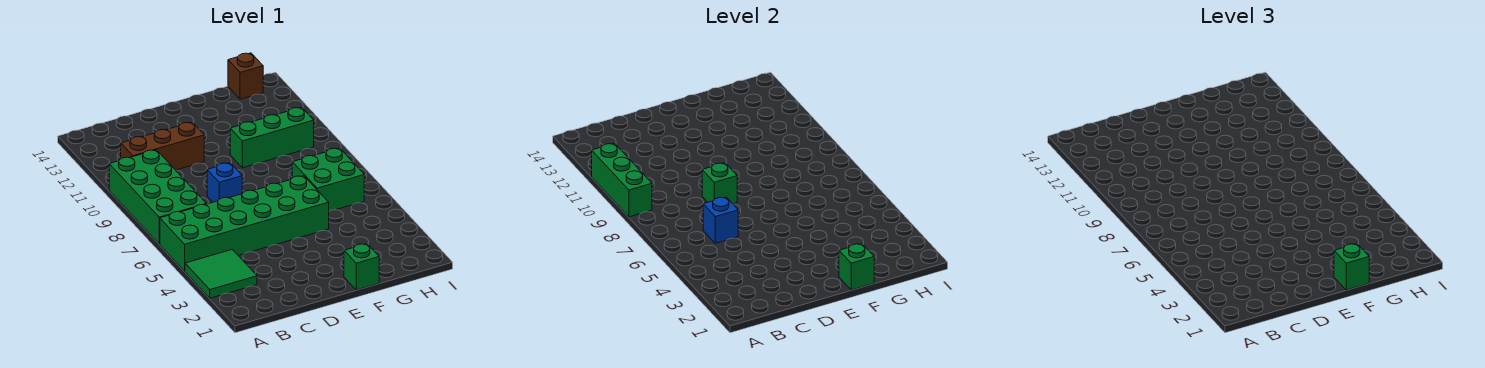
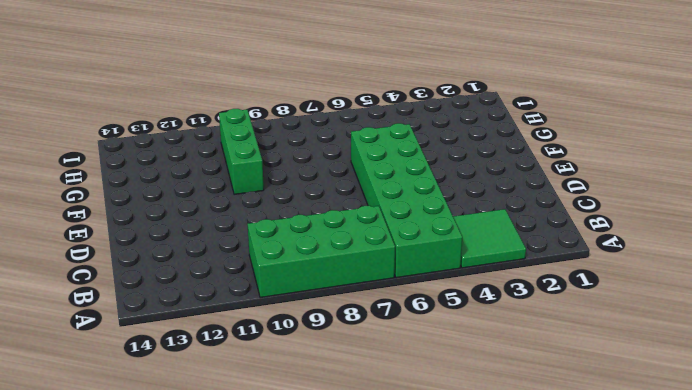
none -> brown brick B11:D11 level 1
none -> blue brick D8 level 1
none -> green brick F1 level 1

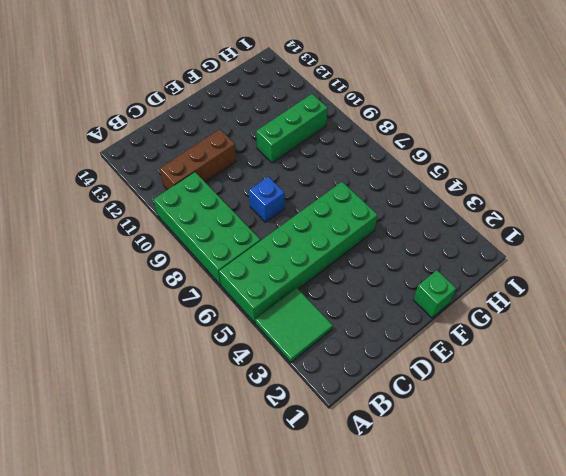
none -> green brick G6:H7 level 1
none -> brown brick H14 level 1
none -> green brick A9:A11 level 2

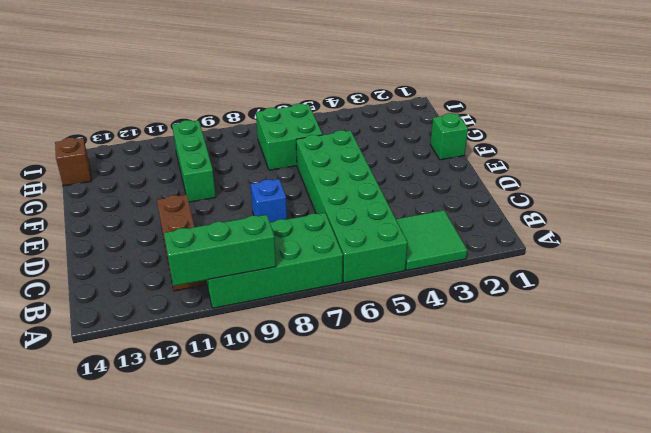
none -> blue brick C6 level 2
none -> green brick D8 level 2
none -> green brick F1 level 2

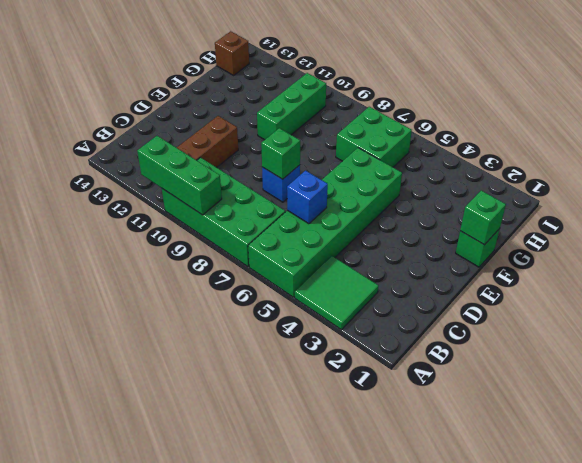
none -> green brick F1 level 3

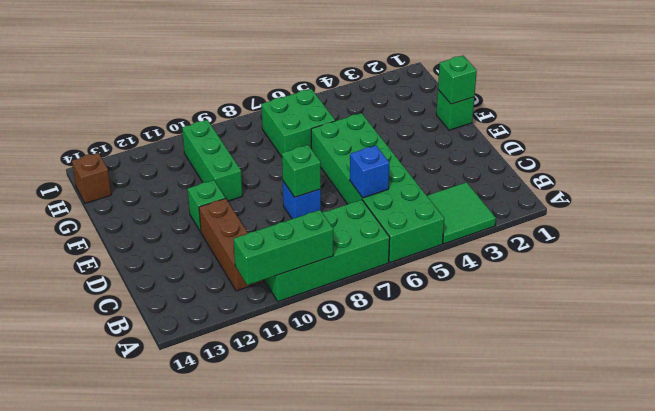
green brick E11 level 1 -> green brick F1 level 3

